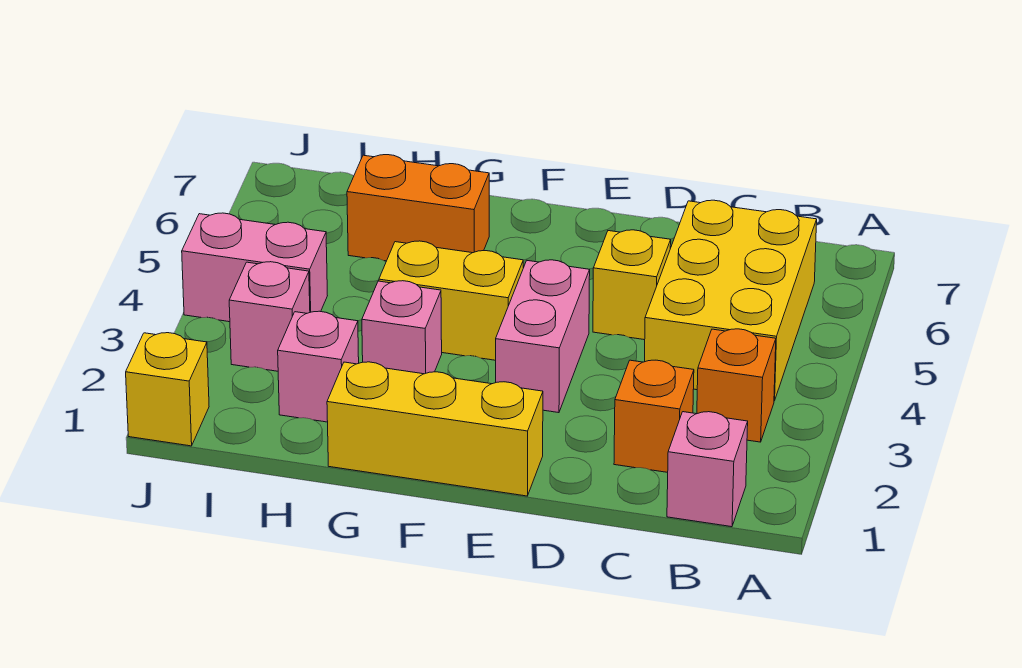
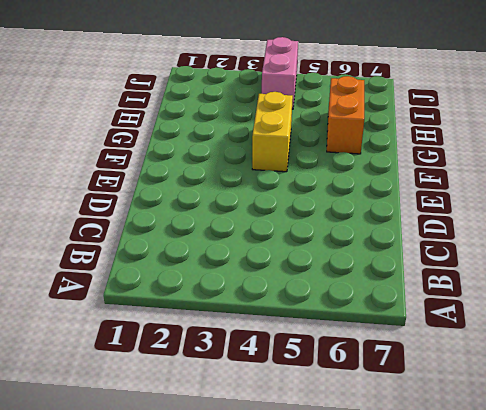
none -> pink brick B1 level 1
none -> orange brick B3 level 1
none -> yellow brick B4:C6 level 1

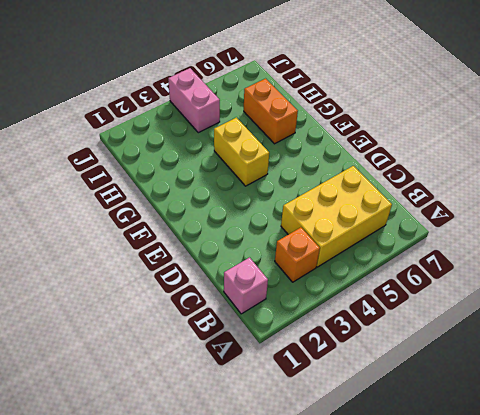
none -> orange brick C2 level 1
none -> yellow brick D5 level 1
none -> yellow brick E1:G1 level 1

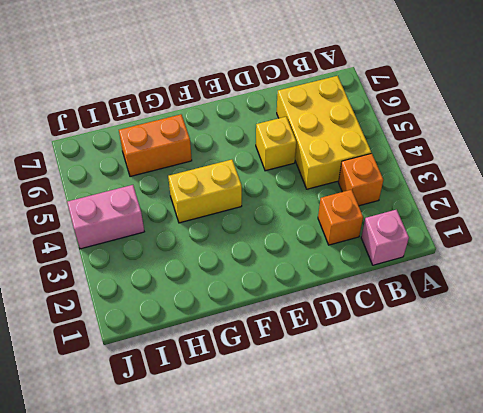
none -> yellow brick E1:G1 level 1
none -> pink brick E3:E4 level 1
none -> pink brick G3 level 1

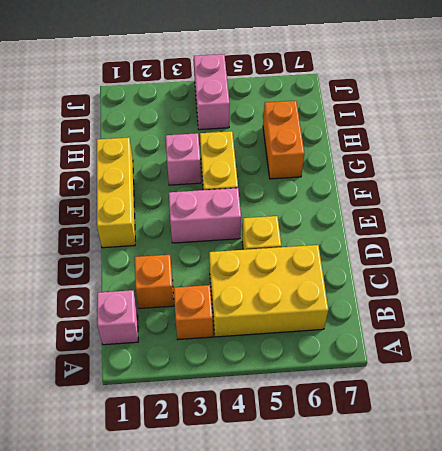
none -> pink brick H2 level 1
none -> pink brick I3 level 1
none -> yellow brick J1 level 1

